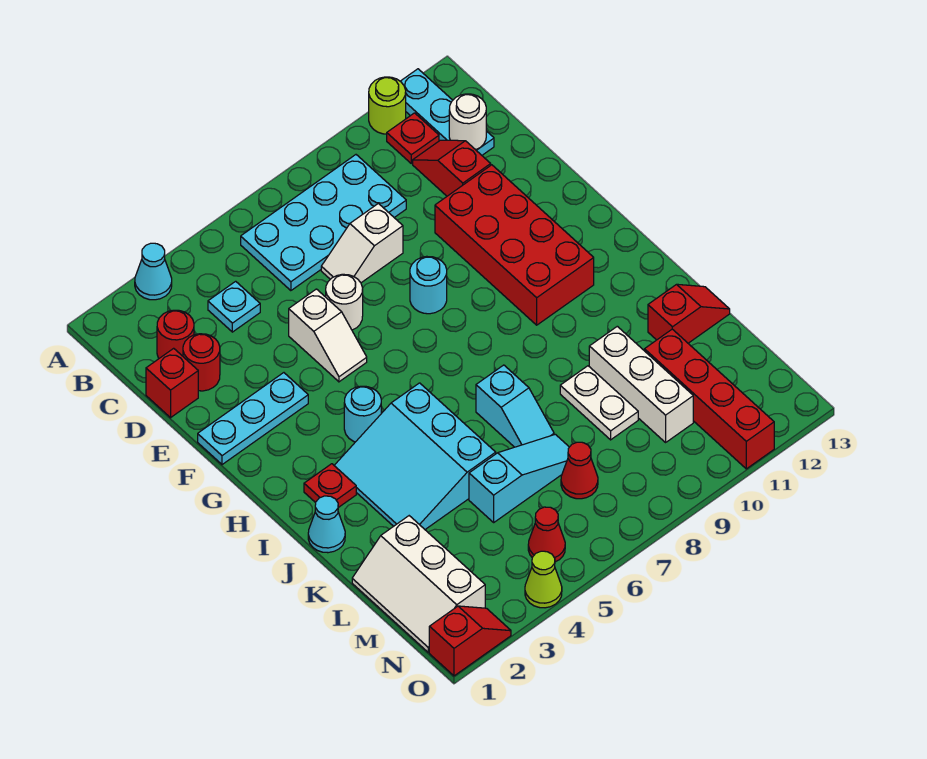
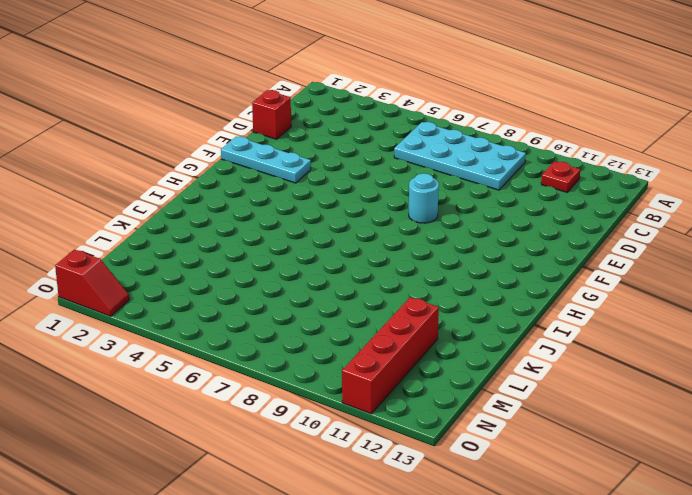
none -> cyan cone A3 level 1
none -> lime round brick A11 level 1
none -> cyan plate A12:C12 level 1
none -> red round brick C2 level 1

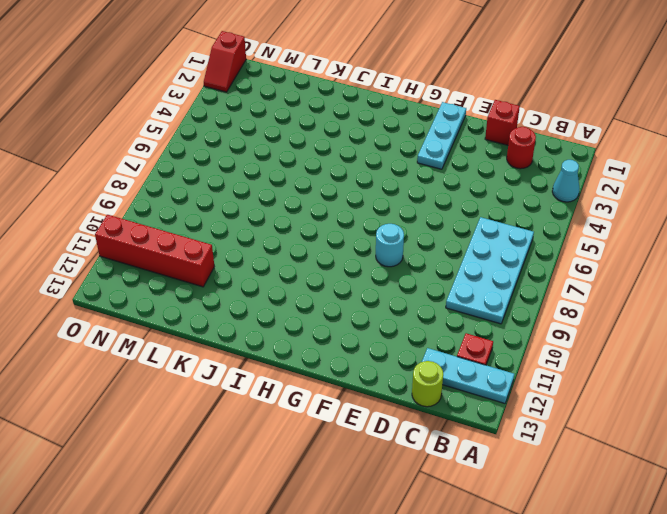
lime round brick C13 level 1 -> lime round brick A11 level 1
none -> cyan plate C4 level 1
none -> red slope C11:D11 level 1 top D
none -> red round brick D2 level 1
none -> white slope D7:D8 level 1 top 8

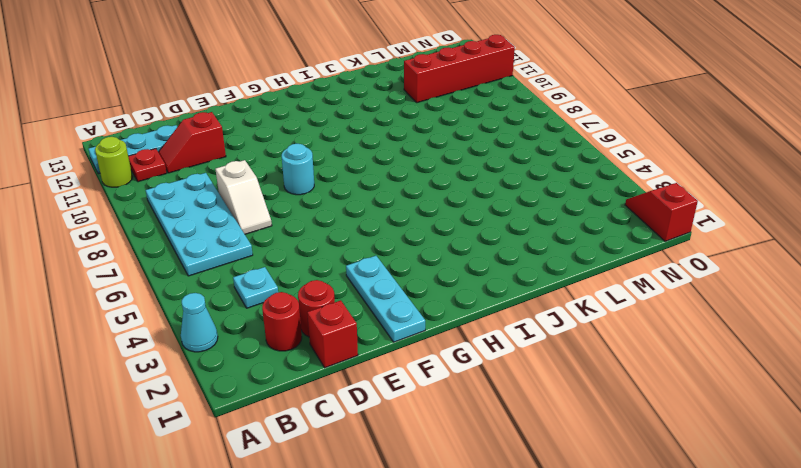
none -> white slope E5:F5 level 1 top E
none -> white round brick E6 level 1
none -> red brick E10:H11 level 1
none -> cyan round brick H4 level 1

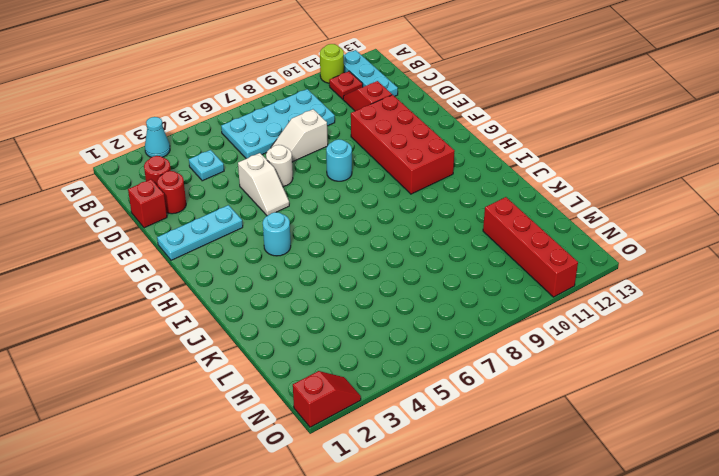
none -> red plate I2 level 1
none -> cyan slope I3:K5 level 1 top 5
none -> cyan cone J1 level 1
none -> cyan slope J7:K7 level 1 top J

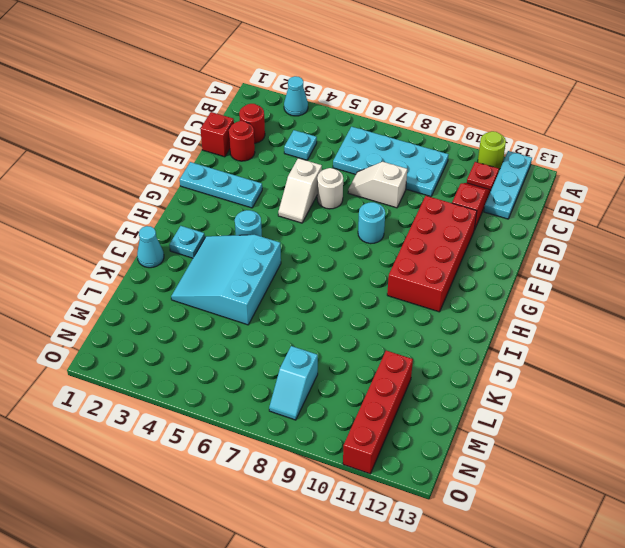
cyan plate I2 level 1 -> red plate I2 level 1
cyan slope M8:N8 level 1 top M -> cyan slope J7:K7 level 1 top J
none -> white plate K9:L9 level 1
none -> white brick K10:M10 level 1
none -> red slope K12:K13 level 1 top 12
none -> white slope L1:N2 level 1 top 2

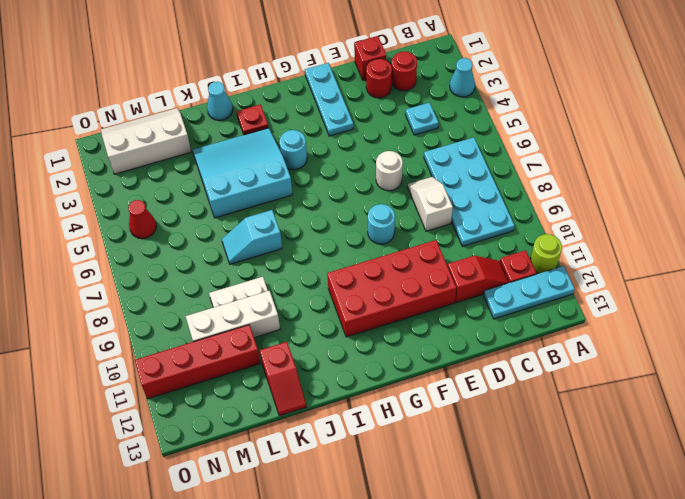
none -> white slope E5:F5 level 1 top E
none -> cyan slope L5:L7 level 1 top 5
none -> red cone M7 level 1
none -> red slope O1:O2 level 1 top 1

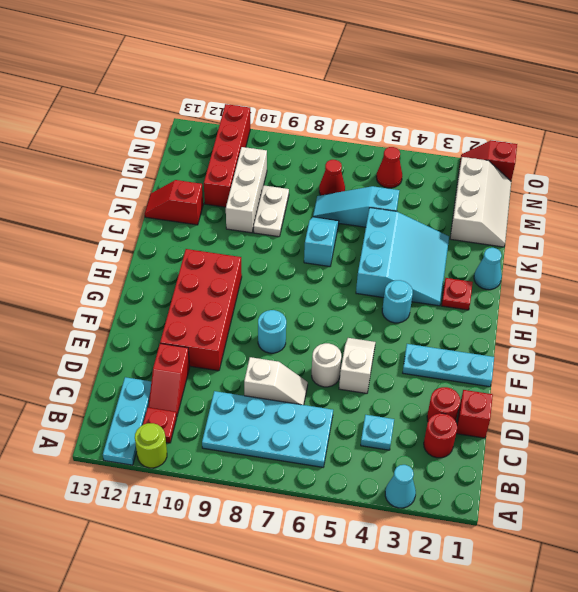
none -> lime cone O4 level 1
none -> white round brick C12 level 2

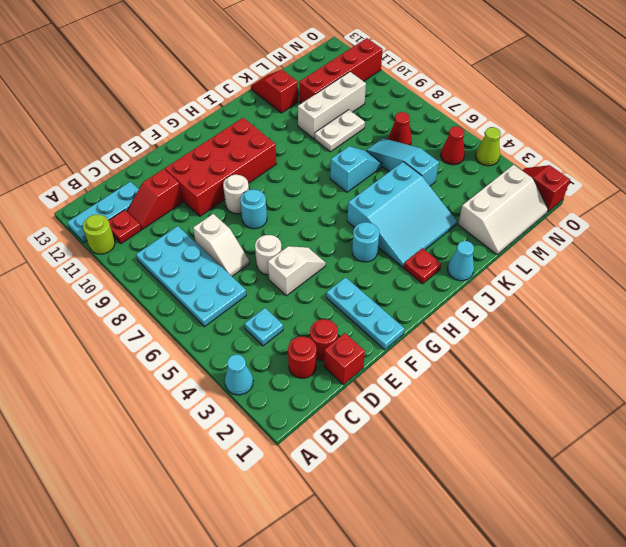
white round brick F9 level 1 -> white round brick C12 level 2

